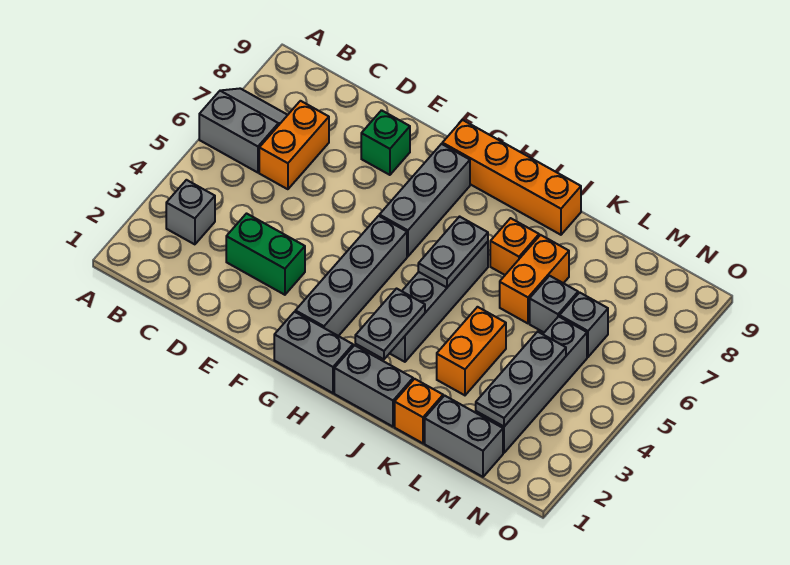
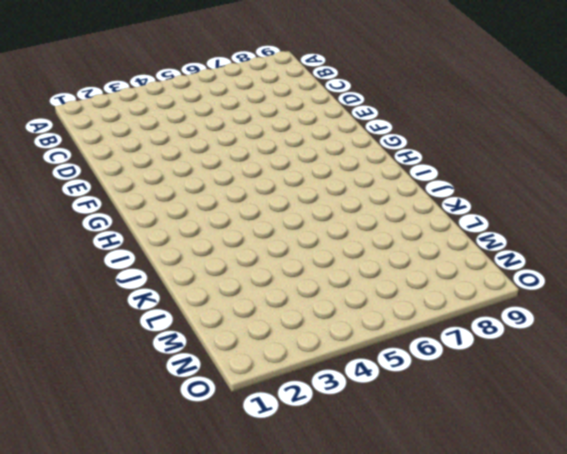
none -> grey slope A6:B7 level 1 top 6
none -> grey brick B3 level 1
none -> orange brick C6:C7 level 1

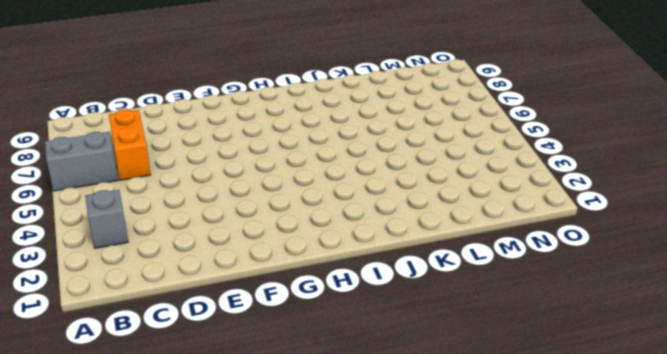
none -> green brick D3:E3 level 1
none -> green brick E8 level 1
none -> grey brick G1:H1 level 1

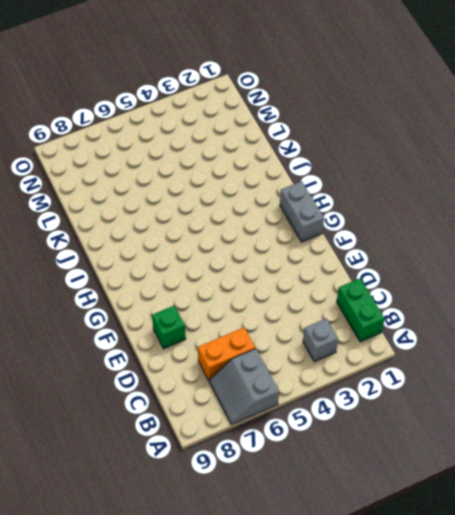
green brick B1:C1 level 1 -> green brick D3:E3 level 1
none -> grey brick G2:G5 level 1
none -> grey brick G6:G8 level 1
none -> orange brick G9:J9 level 1

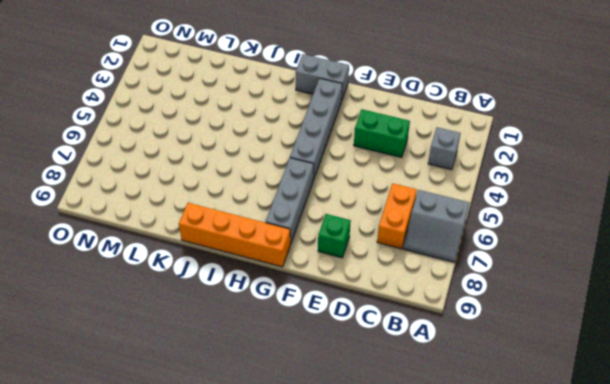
none -> grey brick I1:J1 level 1
none -> grey brick I3:I6 level 1
none -> orange brick J7 level 1

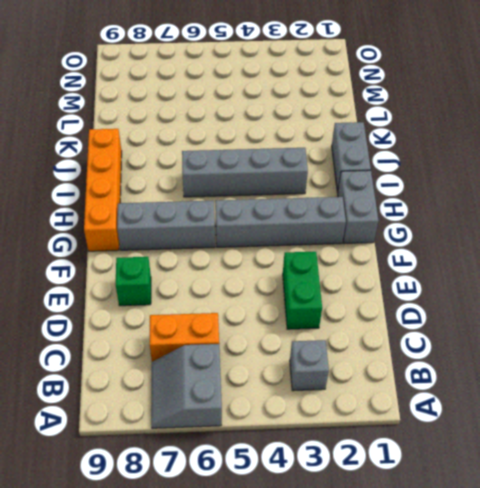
none -> orange brick J7 level 1
none -> orange brick K1 level 1
none -> orange brick K3:K4 level 1

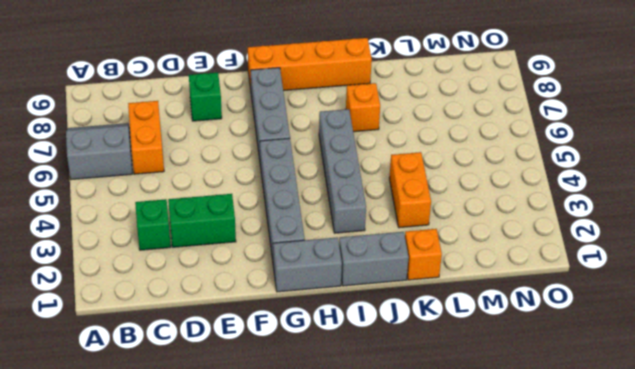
green brick C3 level 1 -> none
none -> grey brick B3 level 1
none -> orange brick K6:K7 level 1
none -> grey brick L1:M1 level 1

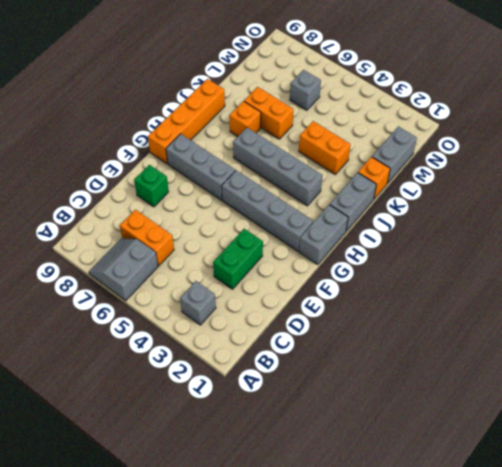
none -> grey brick L6 level 1
none -> grey brick M2:M5 level 1
none -> grey plate I2:I3 level 2

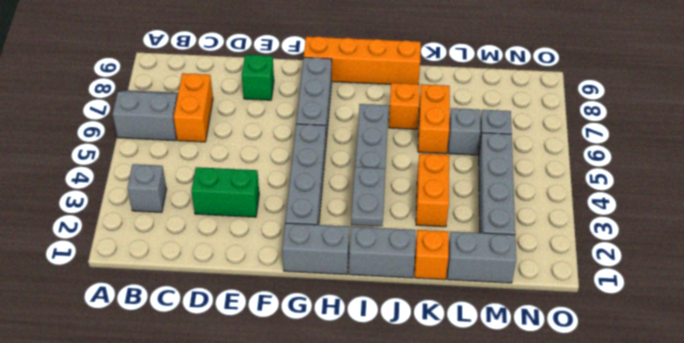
none -> grey plate I5:I6 level 2
none -> grey plate M2:M4 level 2

